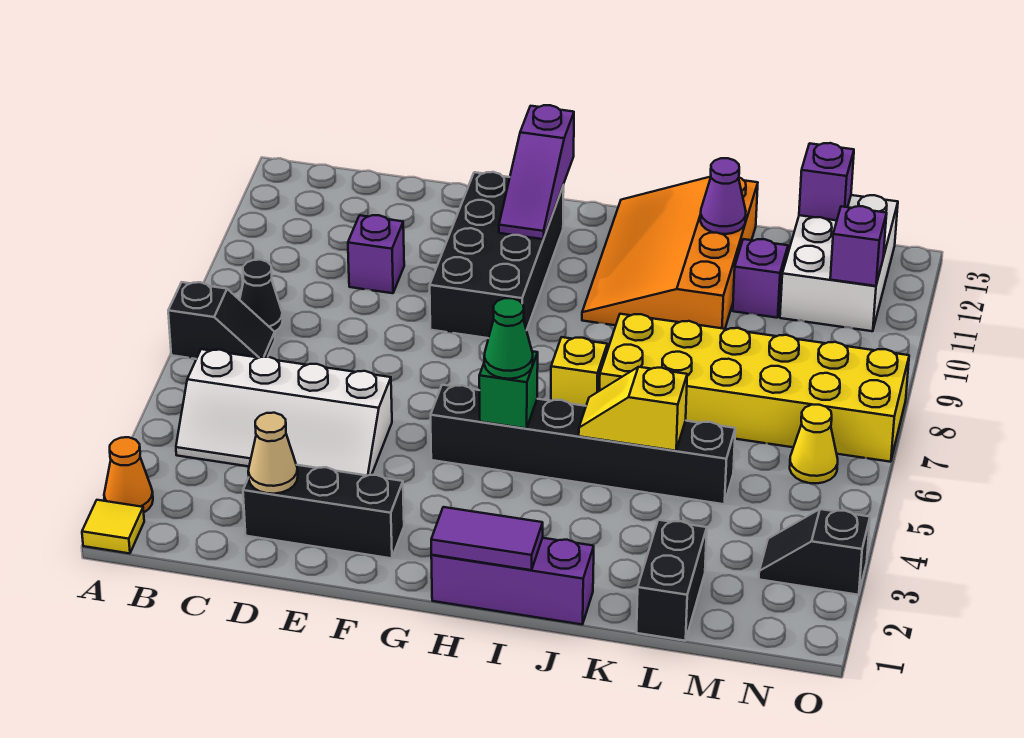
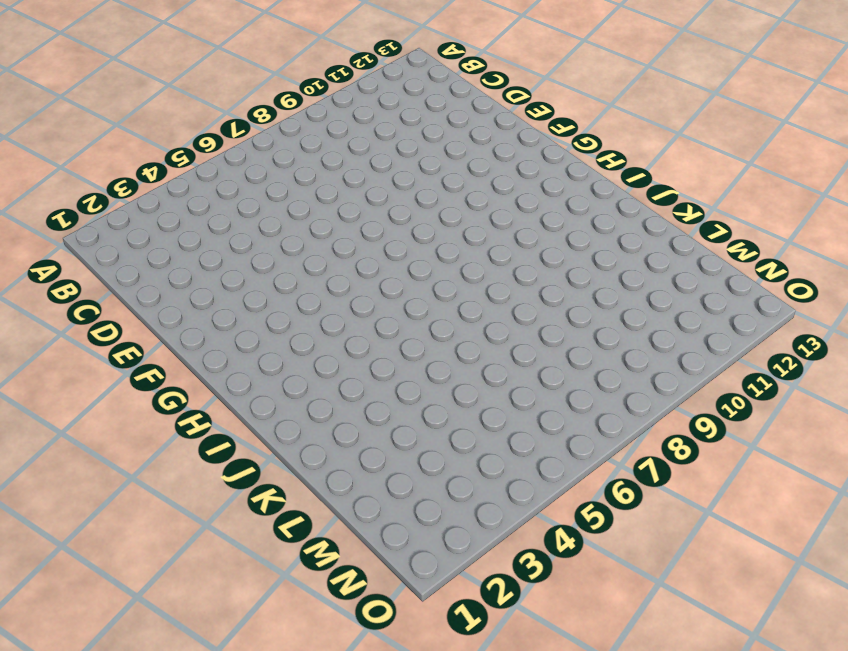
none -> yellow tile A1 level 1
none -> orange cone A2 level 1
none -> black slope A7:B7 level 1 top A

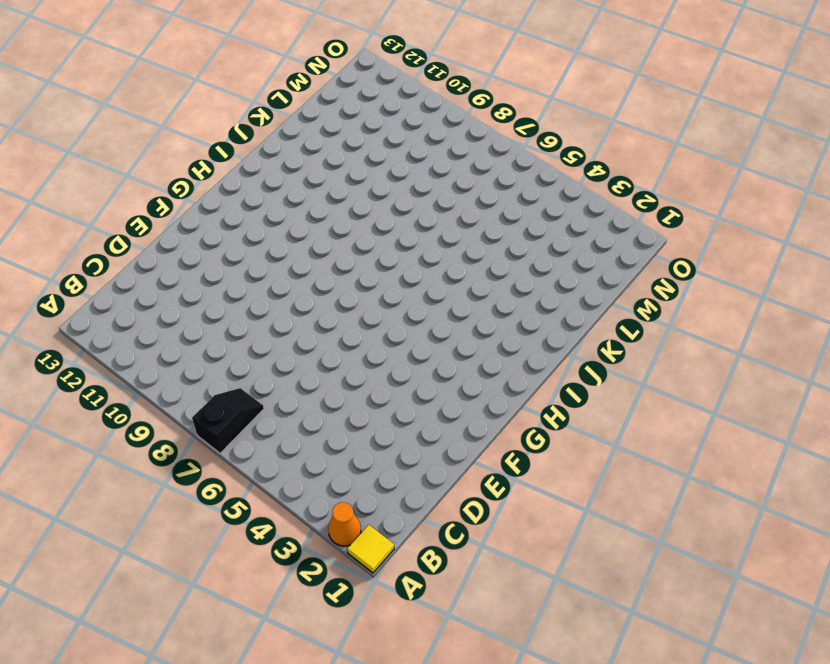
none -> white slope B4:E5 level 1 top 5
none -> black cone B8 level 1
none -> black brick D2:F2 level 1

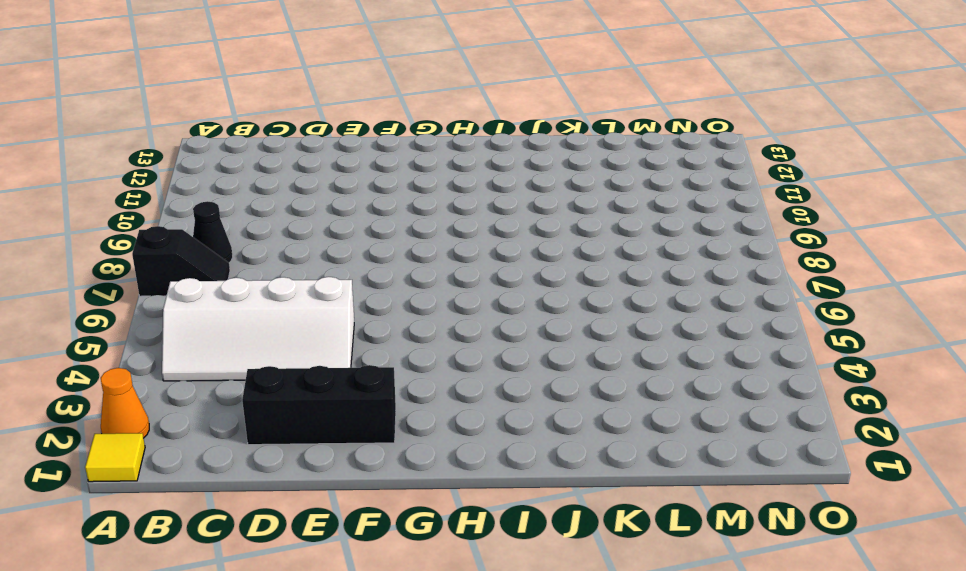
none -> purple brick D10 level 1
none -> black brick F9:G12 level 1
none -> black brick G5:L5 level 1

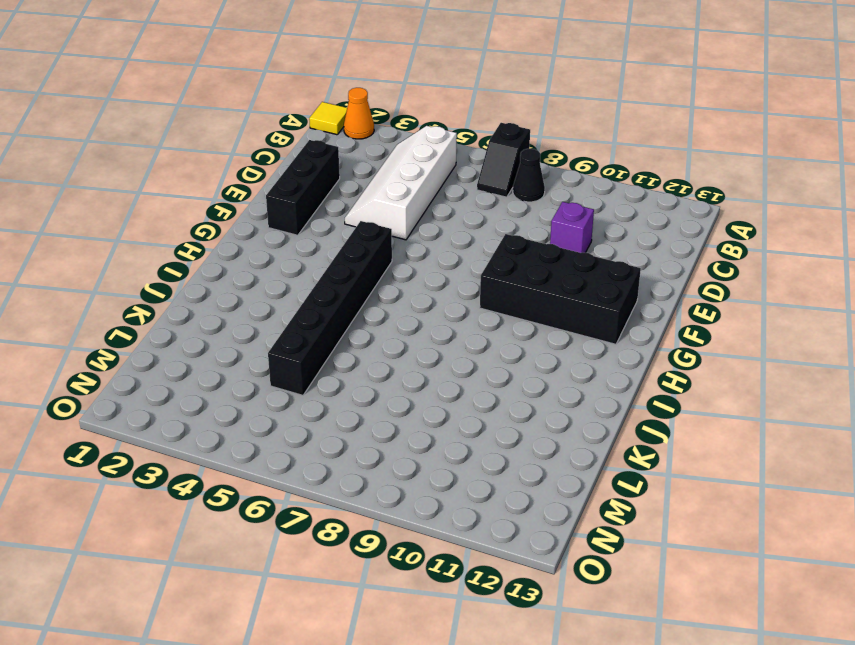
none -> purple brick H1:J1 level 1
none -> yellow brick I7 level 1
none -> orange slope I10:K13 level 1 top K

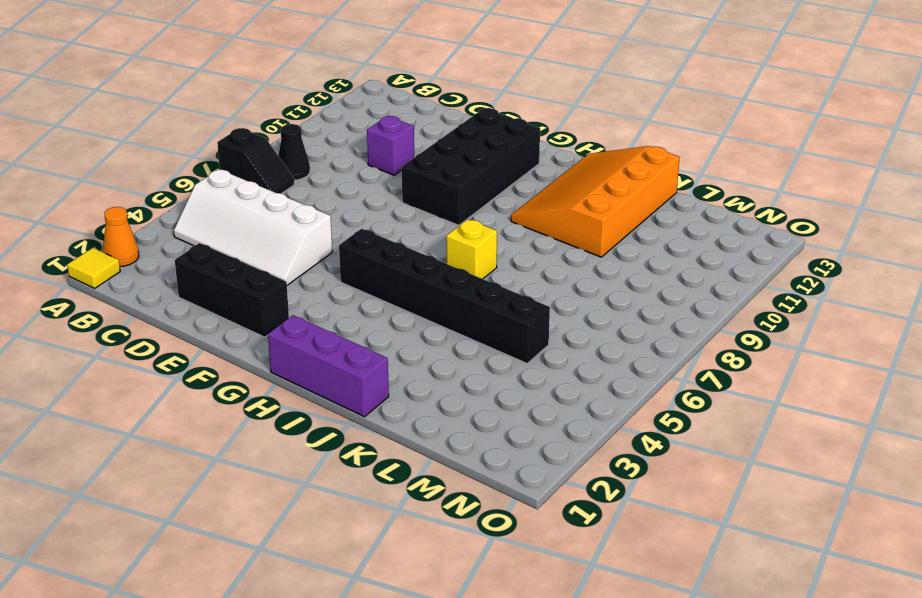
none -> yellow brick J7:O8 level 1
none -> black brick L1:L2 level 1
none -> purple brick L11 level 1

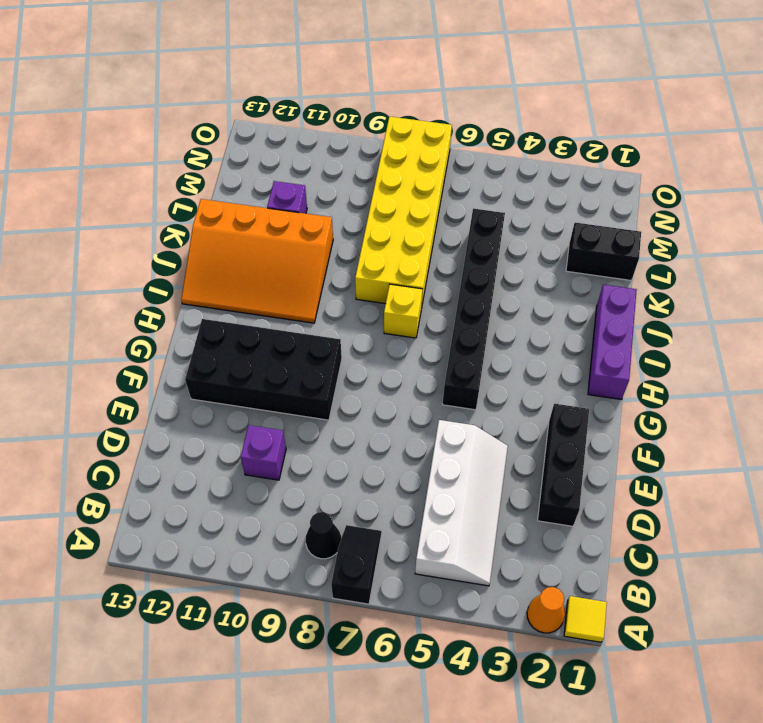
none -> white brick M11:N13 level 1
none -> black slope N3:O3 level 1 top O
none -> yellow cone N6 level 1

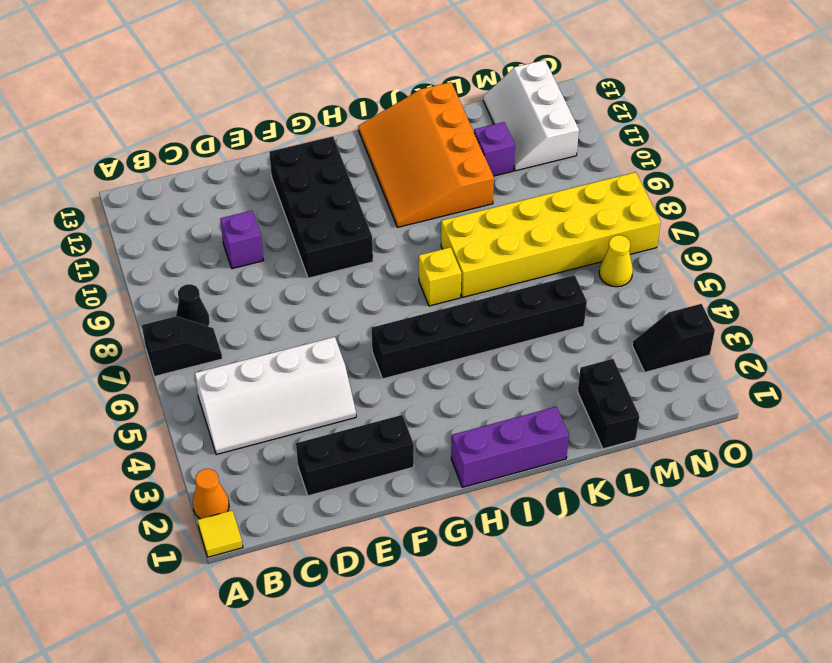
white slope M11:N13 level 1 top N -> white brick M11:N13 level 1
none -> tan cone D2 level 2
none -> purple slope G11:G13 level 2 top 13
none -> purple tile H1:I1 level 2

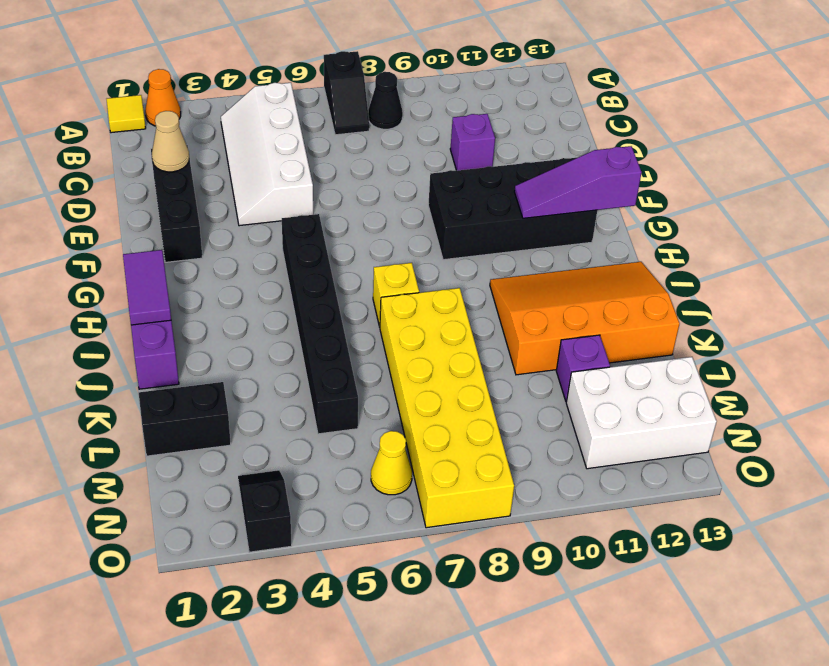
none -> green brick H5 level 2
none -> yellow slope J5:K5 level 2 top K
none -> purple cone K12 level 2

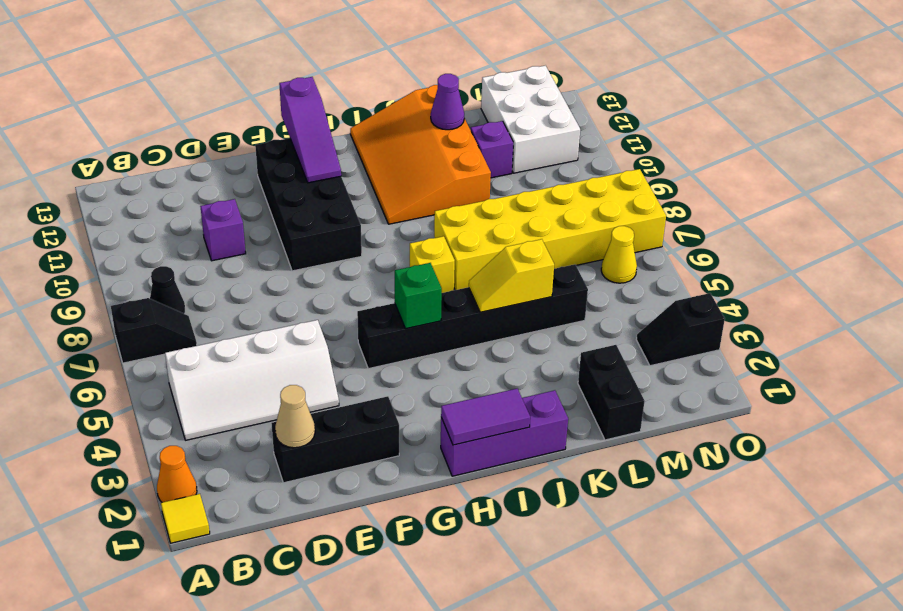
none -> purple brick M13 level 2
none -> purple brick N11 level 2
none -> green cone H5 level 3

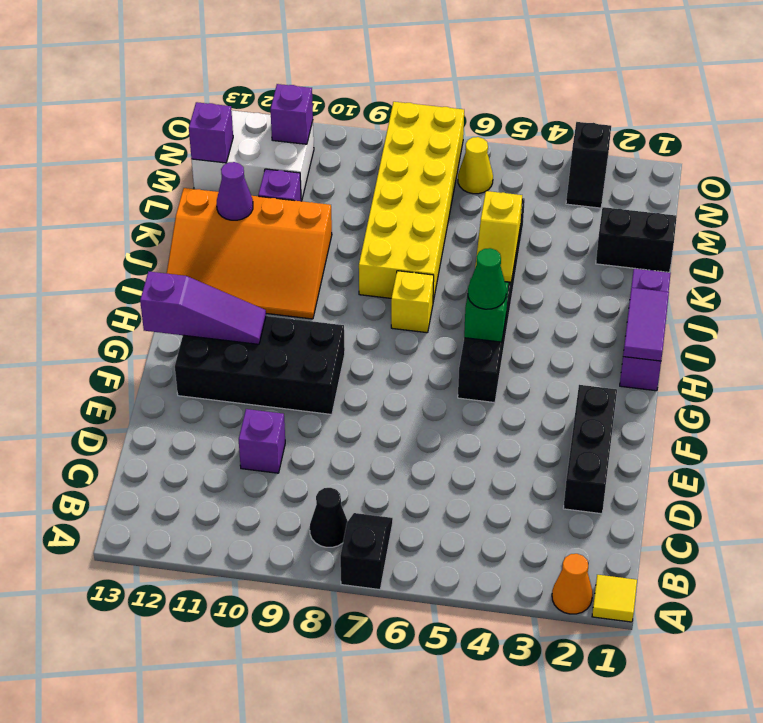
none -> white slope B4:E5 level 1 top 5
none -> tan cone D2 level 2

